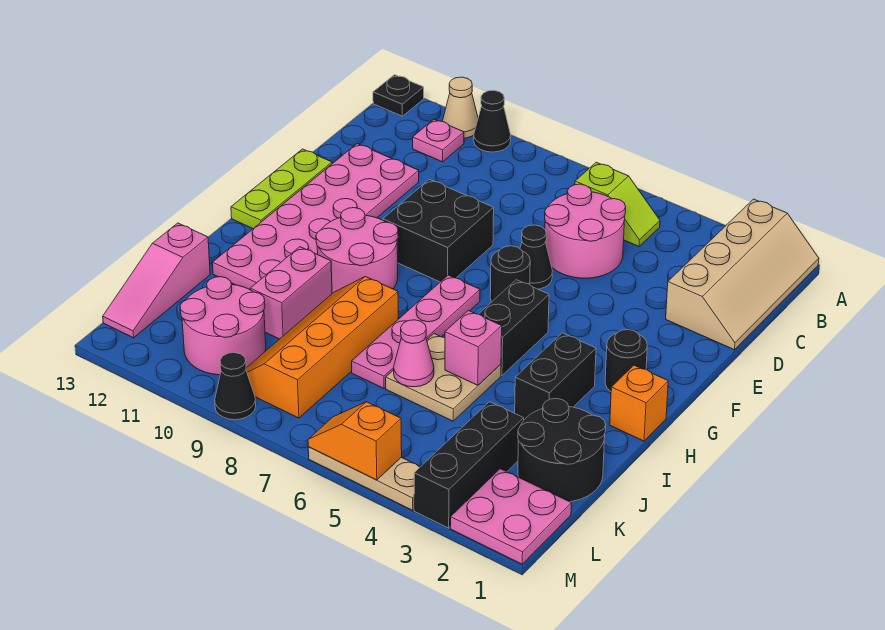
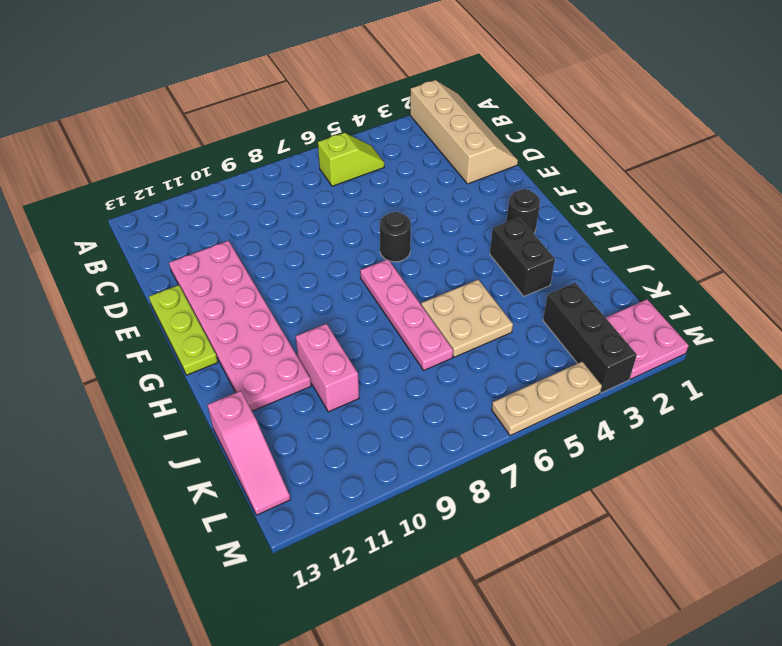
none -> black cone A10 level 1
none -> tan cone A11 level 1
none -> black plate A13 level 1
none -> pink plate B11 level 1

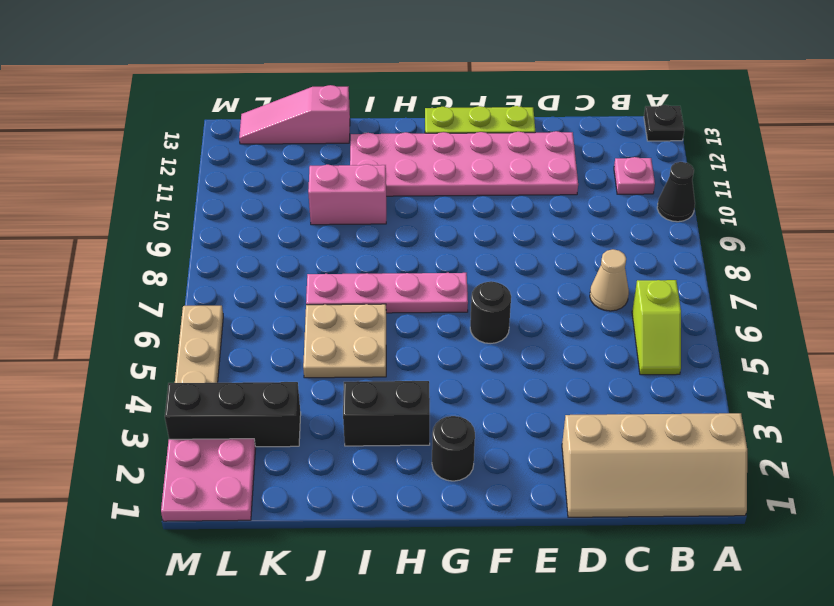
tan cone C7 level 1 -> tan cone A11 level 1
none -> pink round brick C5:D6 level 1
none -> black cone E6 level 1
none -> black brick E8:F9 level 1
none -> black brick G5:H5 level 1

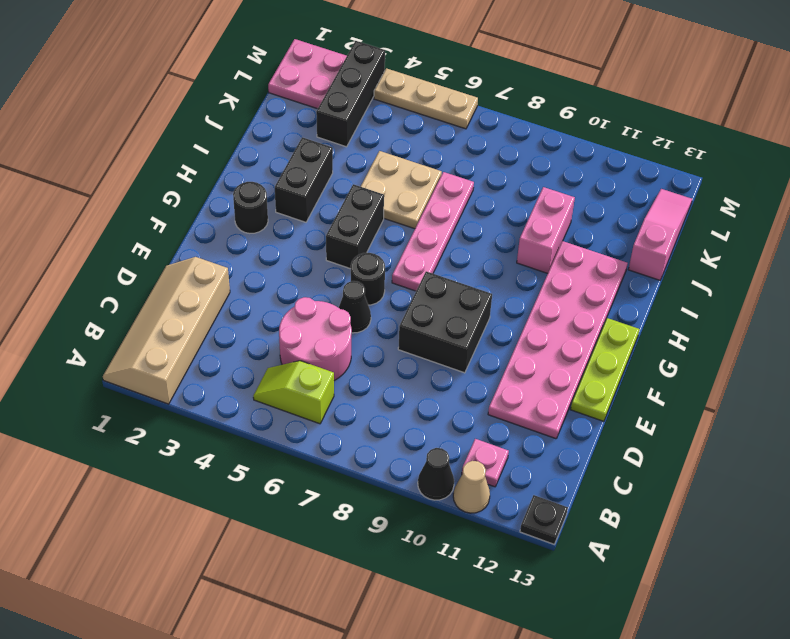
none -> pink round brick G9:H10 level 1
none -> orange brick H1 level 1
none -> orange slope I8:L9 level 1 top 8
none -> black round brick J1:K2 level 1

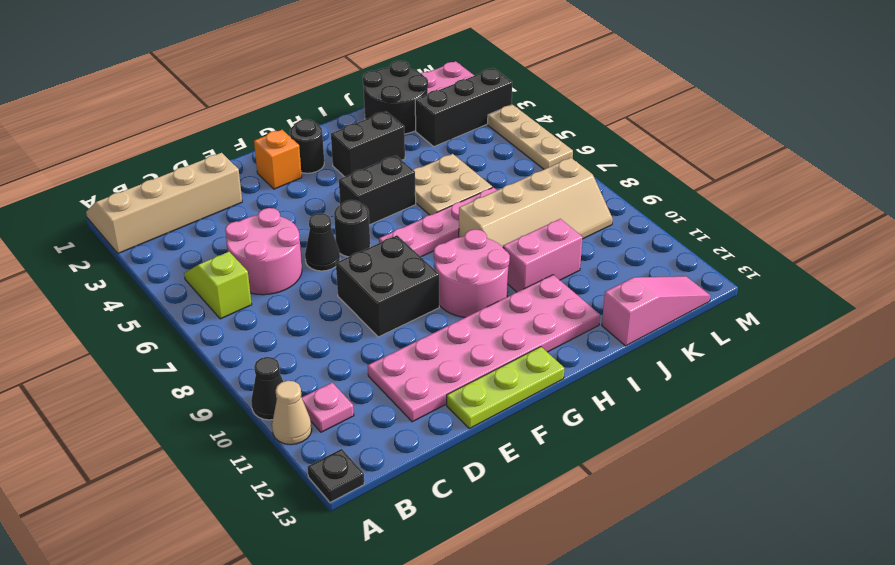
orange brick F2 level 1 -> orange brick H1 level 1
tan slope I8:L9 level 1 top 8 -> orange slope I8:L9 level 1 top 8
none -> pink round brick K10:L11 level 1
none -> black cone M9 level 1
none -> pink brick I5 level 2
none -> pink cone J6 level 2

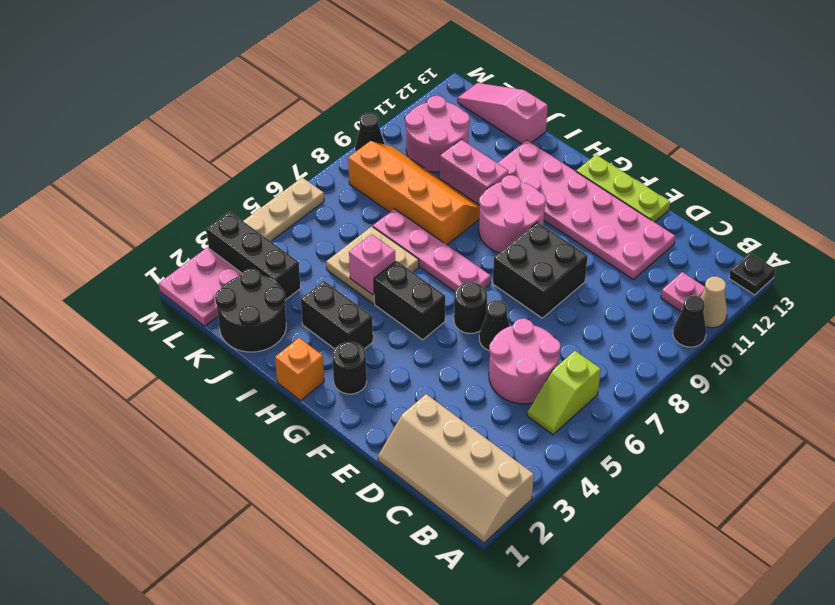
none -> pink cone J6 level 2
none -> orange slope M5:M6 level 2 top 5

